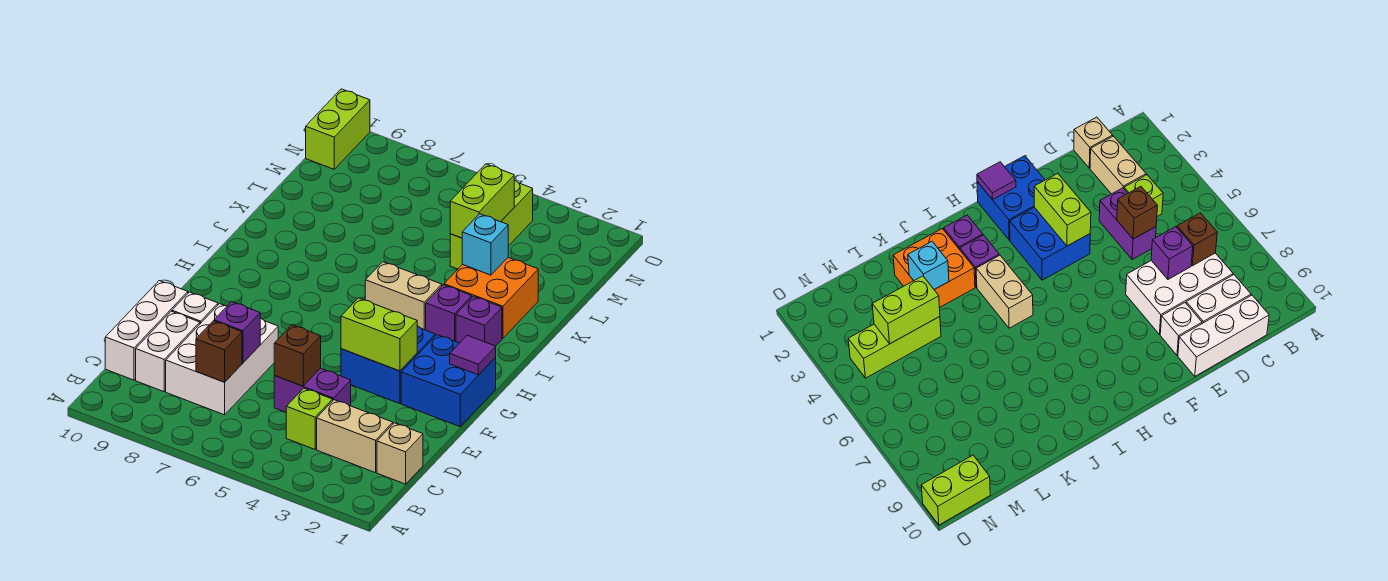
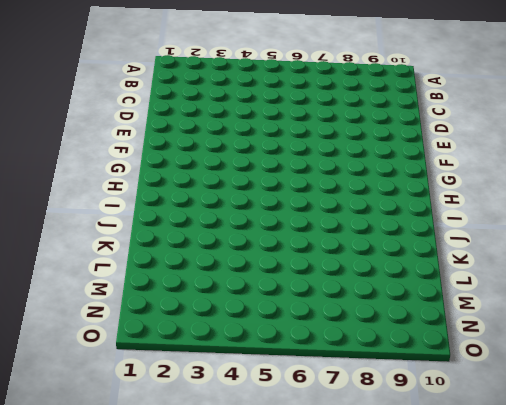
none -> tan brick C1 level 1
none -> tan brick C2:C3 level 1
none -> lime brick C4 level 1

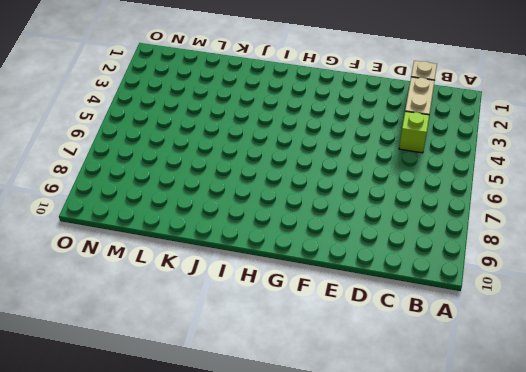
none -> white brick C7:E8 level 1
none -> white brick C9:D9 level 1
none -> white brick C10:E10 level 1

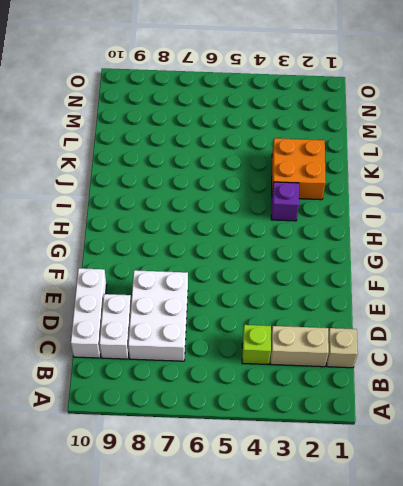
none -> purple brick D4:D5 level 1
none -> white brick E9 level 1
none -> blue brick F1:G2 level 1

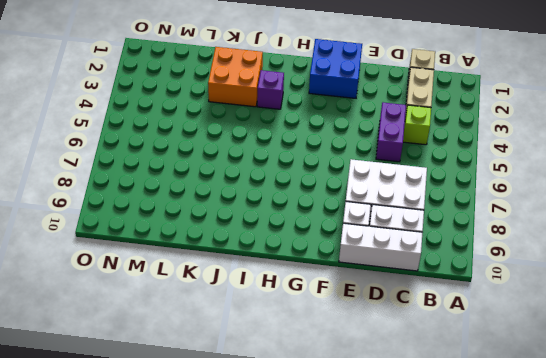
none -> blue brick F3:G4 level 1
none -> purple brick I2 level 1
none -> tan brick I4:I5 level 1

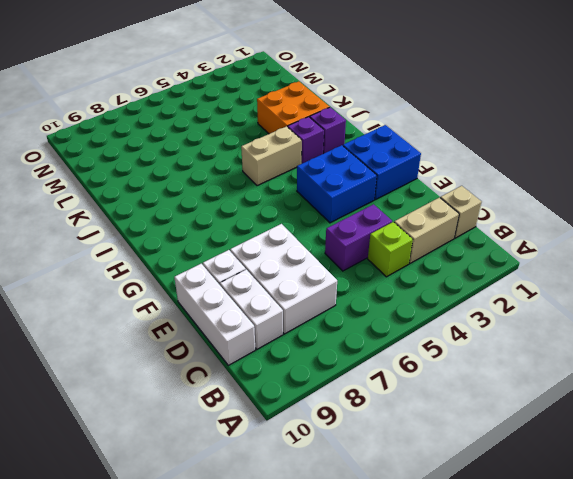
none -> lime brick L4:N4 level 1
none -> lime brick N10:O10 level 1
none -> brown brick C7 level 2

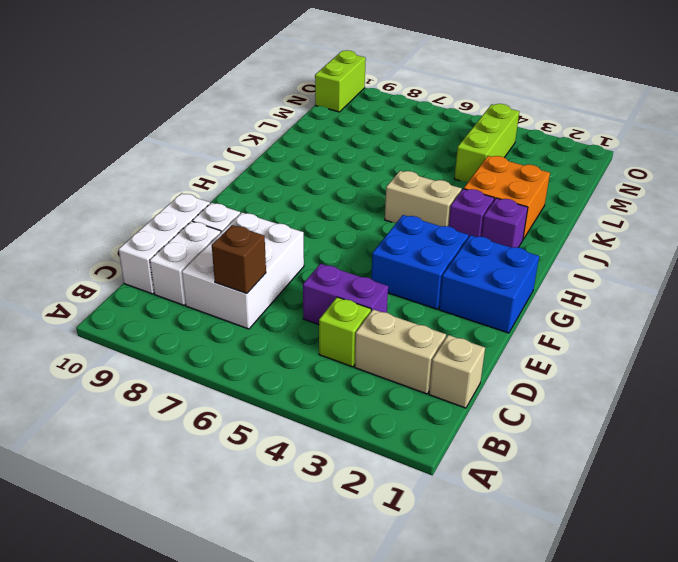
none -> brown brick D5 level 2
none -> purple brick D7 level 2
none -> lime brick F3:F4 level 2

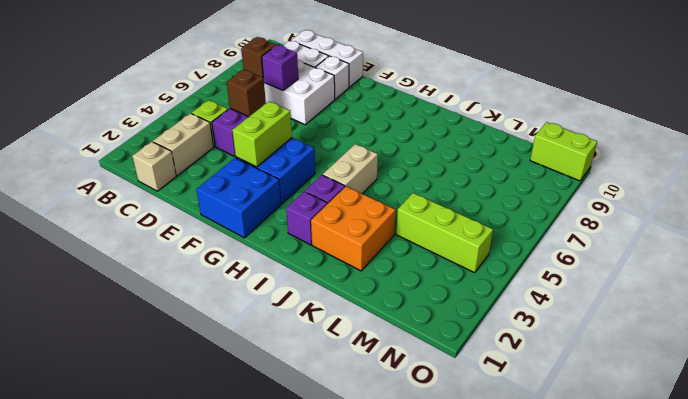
none -> purple tile G1 level 2
none -> cyan brick K3 level 2
none -> lime brick L4:M4 level 2

